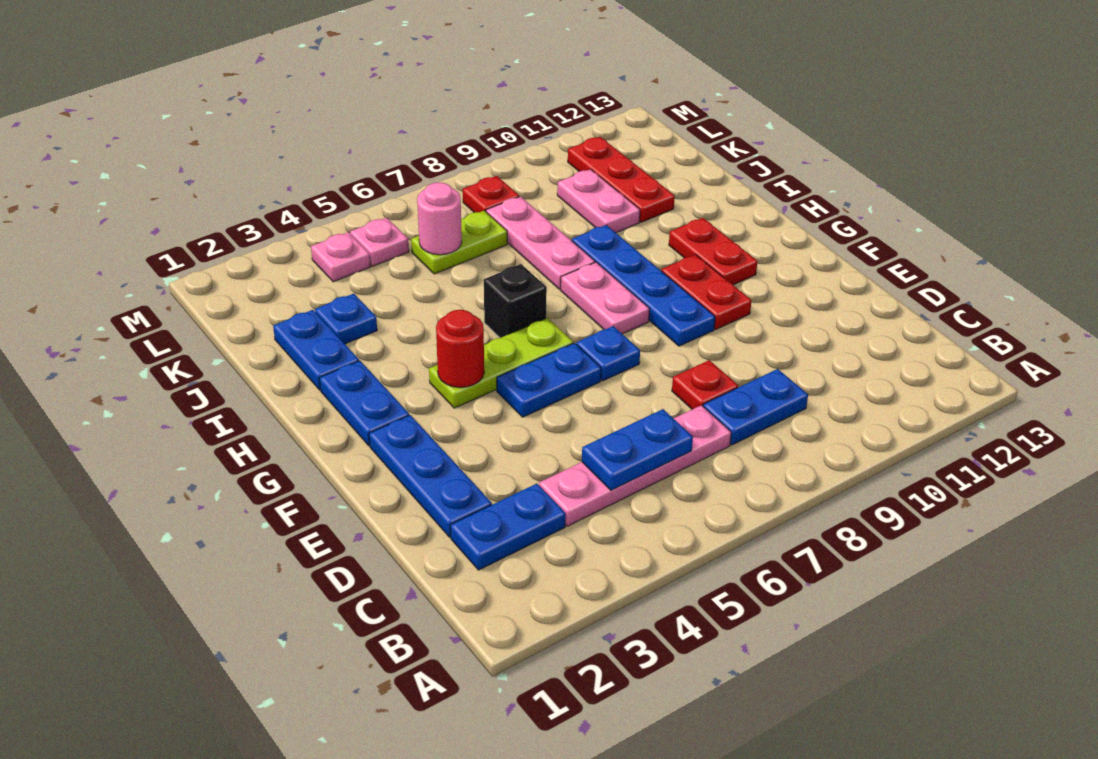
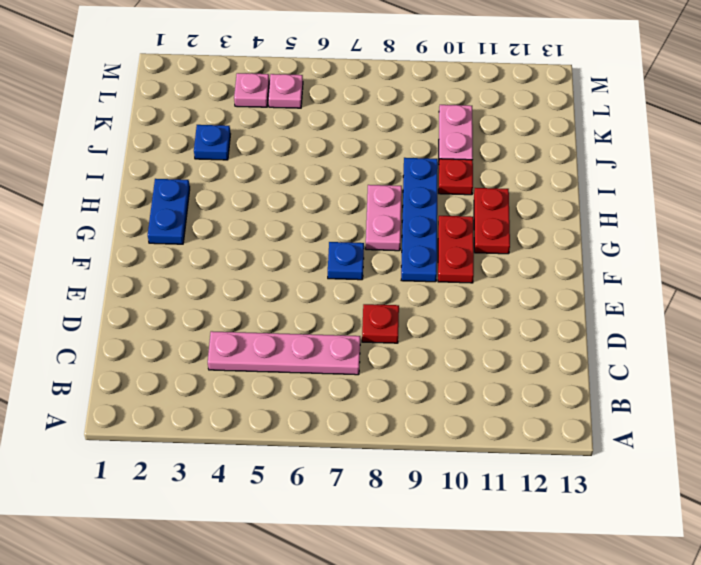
red plate I10 level 1 -> red plate L8 level 1
none -> blue plate C2:C3 level 1
none -> blue plate C8:C9 level 1
none -> blue plate D2:F2 level 1

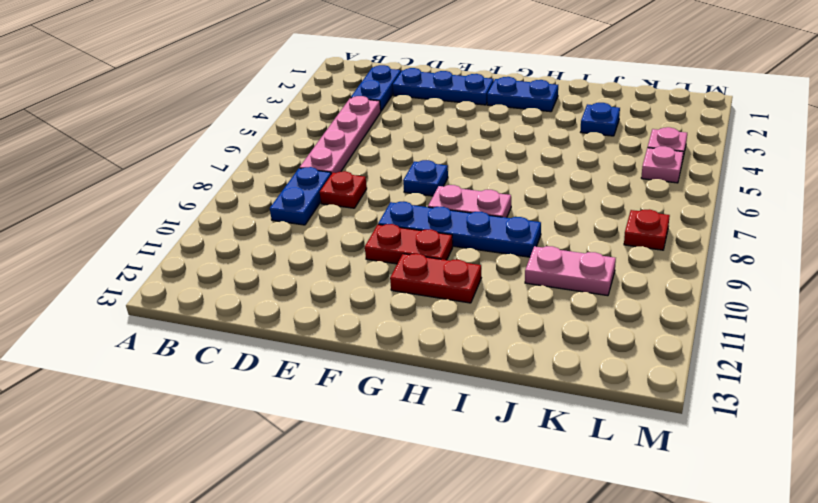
none -> blue plate F5:F6 level 1
none -> lime plate G4:G6 level 1
none -> black brick H6 level 1

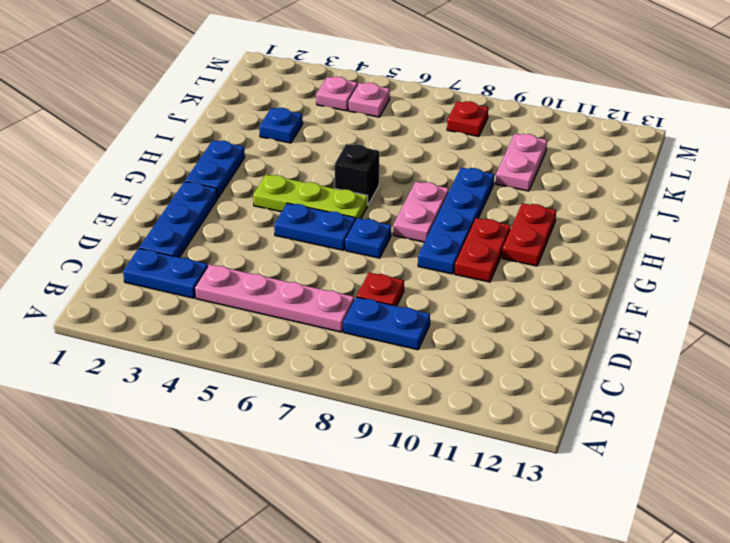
none -> blue plate I2:J2 level 1
none -> pink plate I8:K8 level 1
none -> red plate J11:L11 level 1

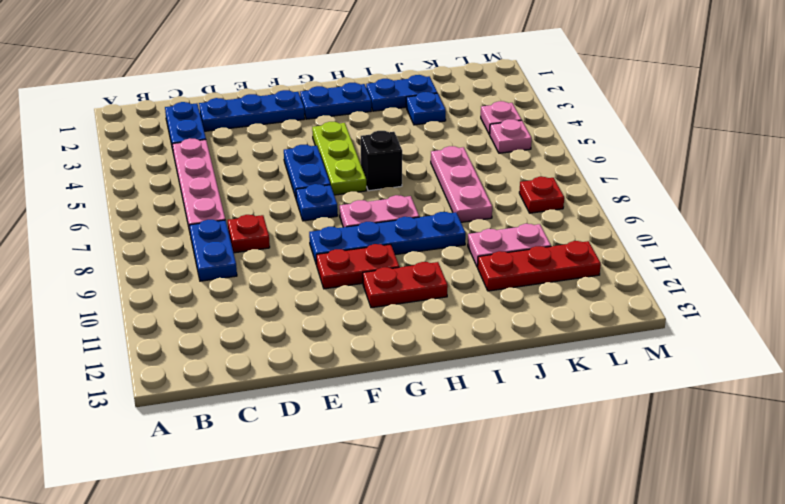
pink plate J6:J8 level 1 -> pink plate I8:K8 level 1
none -> lime plate K6:K7 level 1
none -> blue plate C5:C6 level 2
none -> red round brick G4 level 2

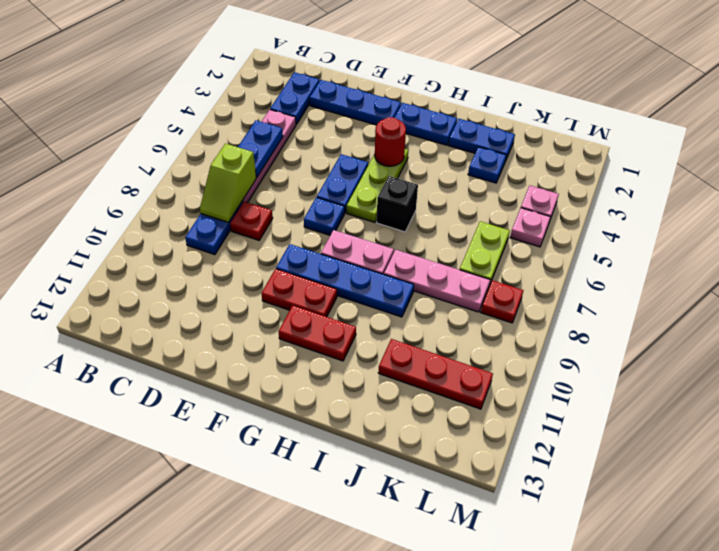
lime slope C7:C8 level 2 top 7 -> none
none -> pink plate J10:K10 level 1
none -> pink round brick K6 level 2

